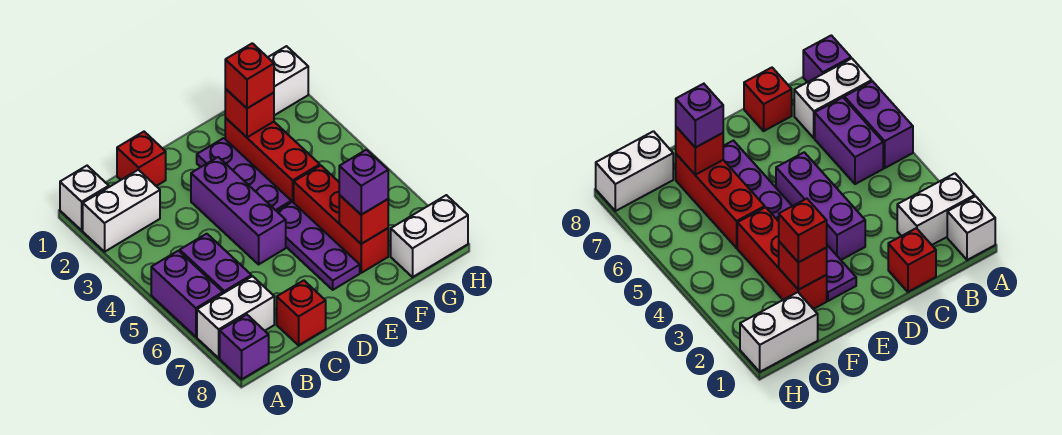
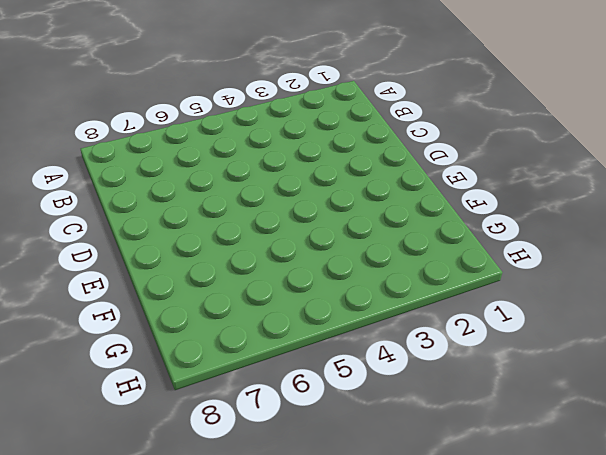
none -> white brick A1 level 1
none -> white brick A2:B2 level 1
none -> purple brick A5:A6 level 1

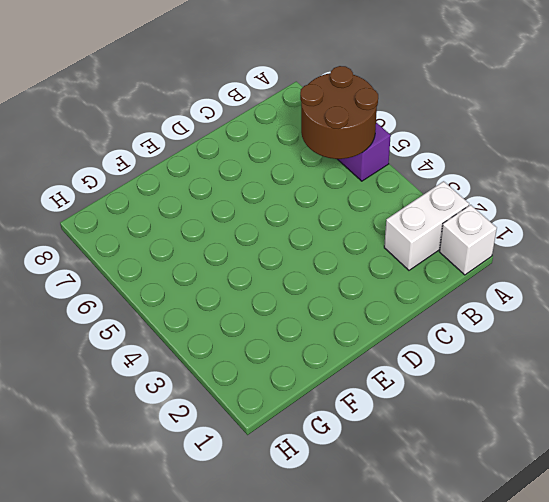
brown round brick A5:B6 level 2 -> none
none -> white brick A7:B7 level 1
none -> purple brick A8 level 1
none -> purple brick B5:B6 level 1

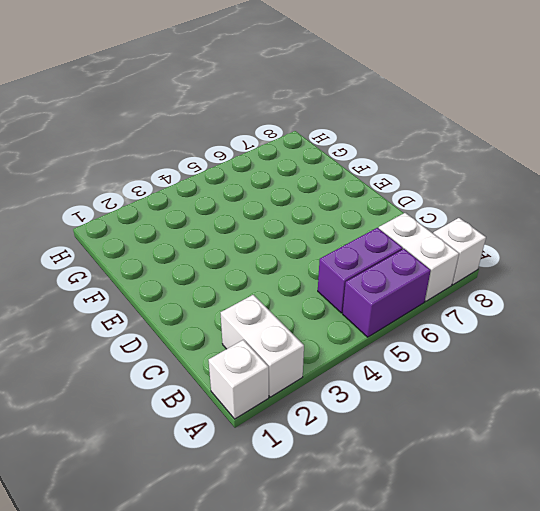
white brick A8 level 1 -> purple brick A8 level 1
none -> red brick C1 level 1
none -> red brick C8 level 1
none -> purple brick D3:D5 level 1

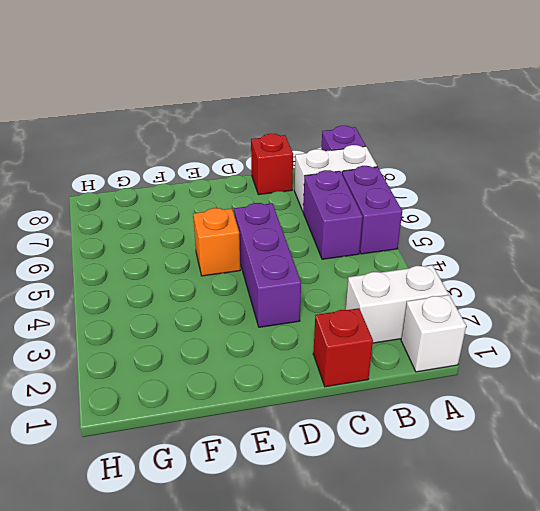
orange brick E5 level 1 -> purple plate E5:E7 level 1
none -> purple plate E2:E4 level 1
none -> red brick F2:F4 level 1
none -> red brick F5:F7 level 1

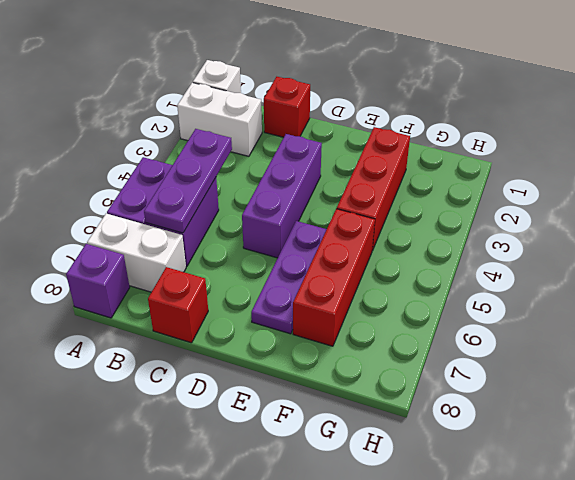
purple plate B4:B6 level 2 -> purple plate E2:E4 level 1
none -> white brick G1:H1 level 1
none -> white brick G8:H8 level 1
none -> red brick F2 level 2

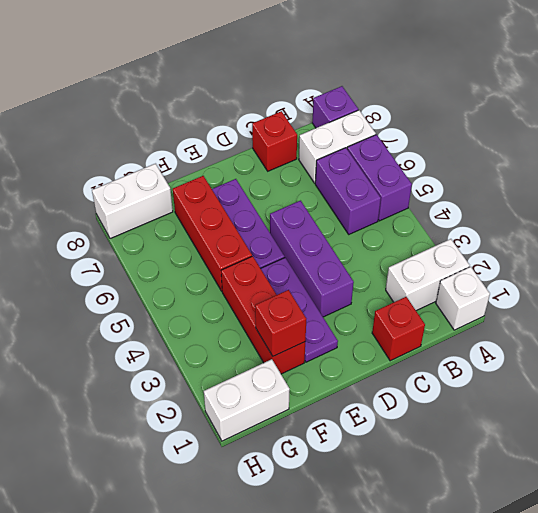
none -> red brick F7 level 2
none -> red brick F2 level 3
none -> purple brick F7 level 3

